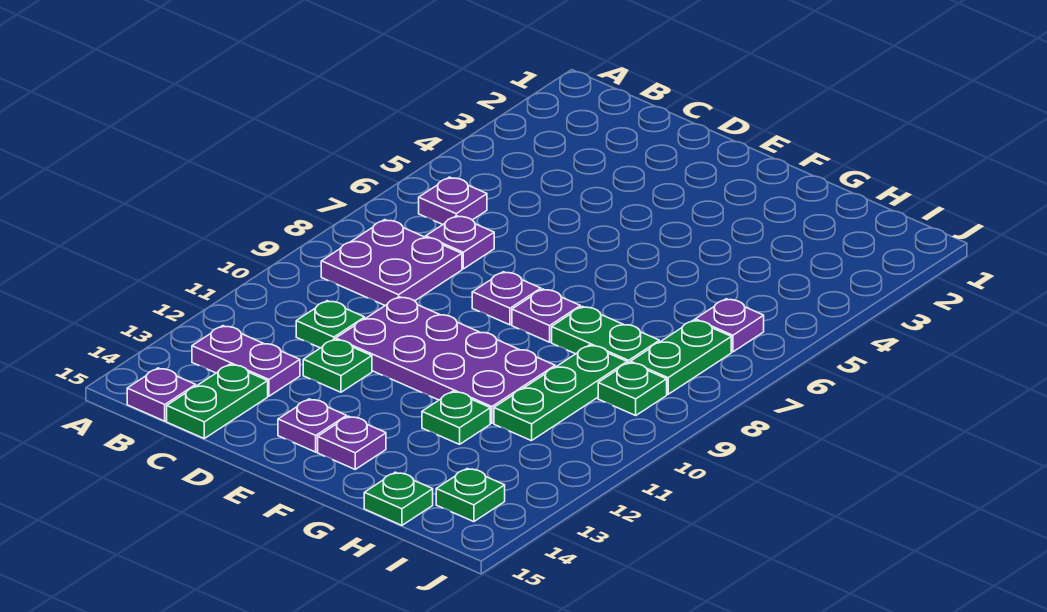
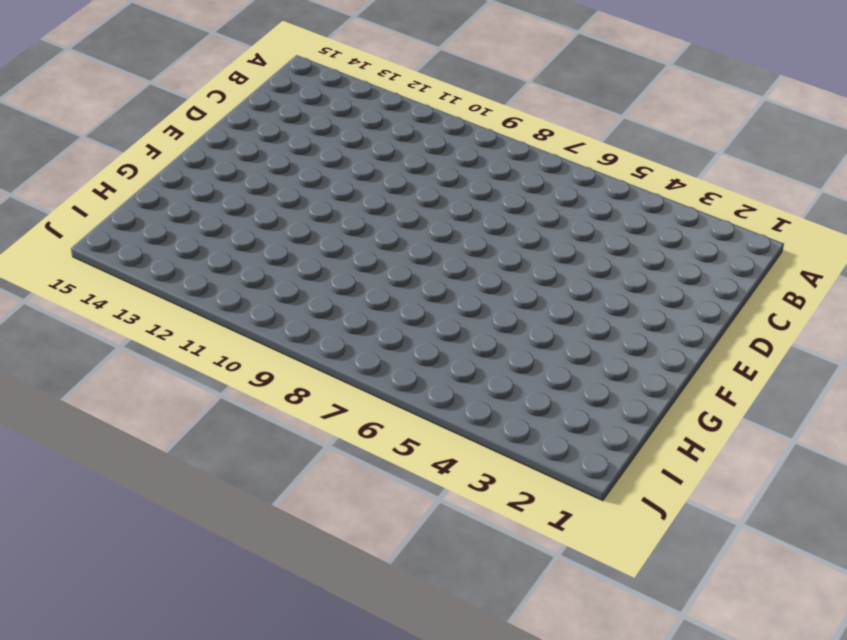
none -> purple plate B6 level 1
none -> purple plate B8:C9 level 1
none -> purple plate B13:C13 level 1

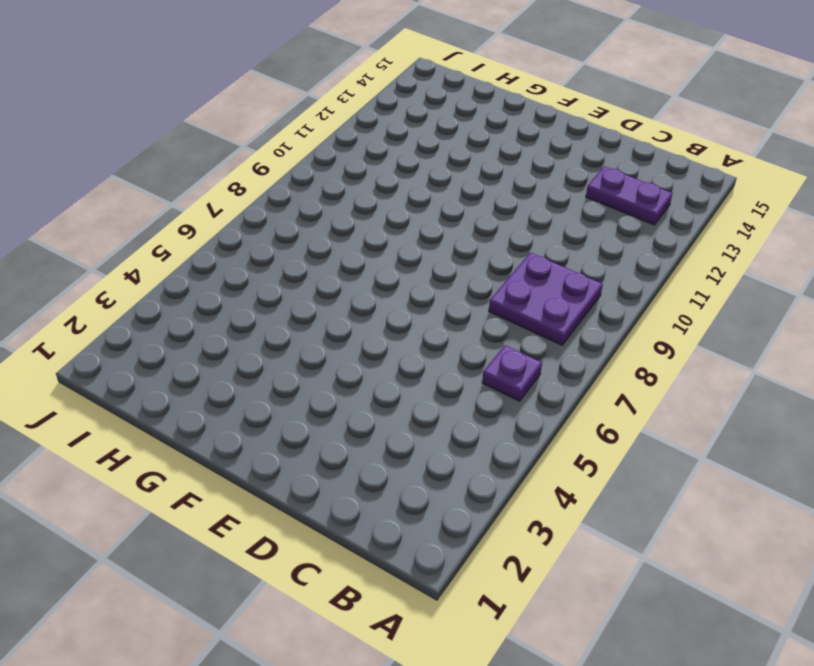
none -> purple plate B15 level 1
none -> purple plate C7 level 1
none -> green plate C11 level 1

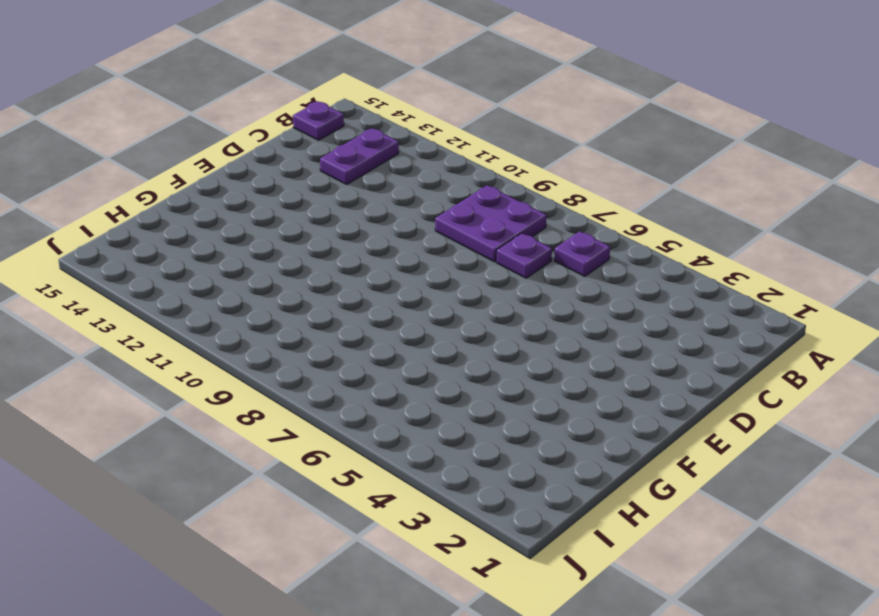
none -> green plate C11 level 1
none -> green plate C14:C15 level 1
none -> purple plate D10:G11 level 1

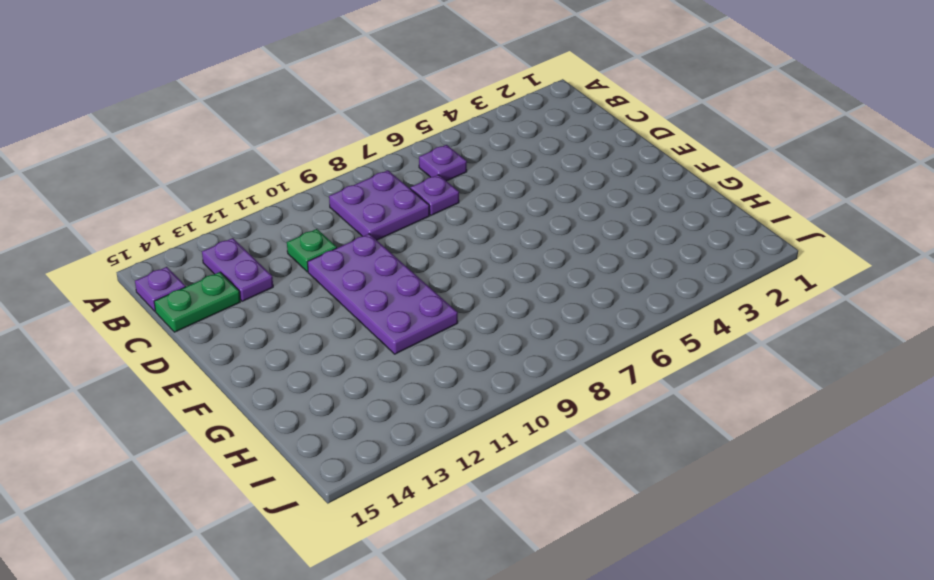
none -> green plate D12 level 1
none -> purple plate E8 level 1
none -> purple plate E14 level 1

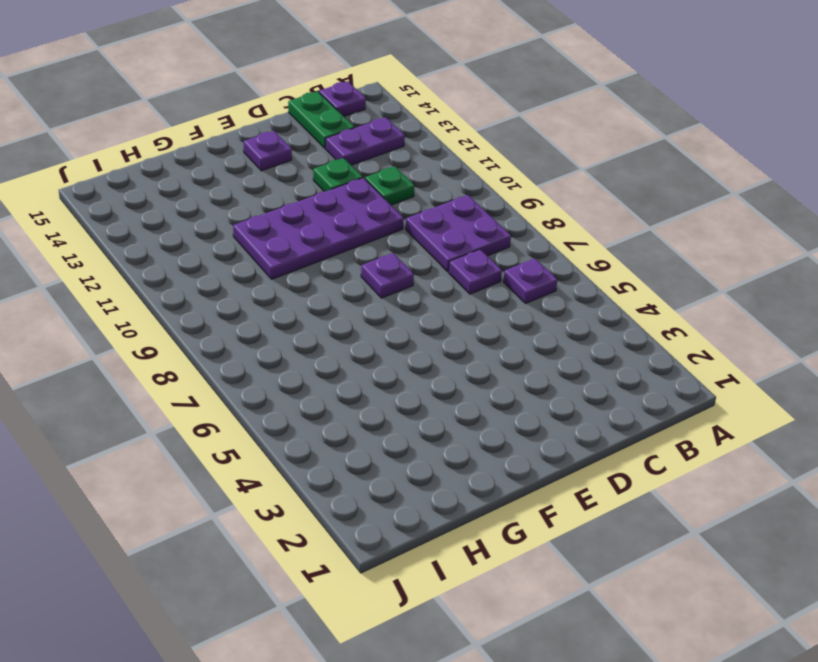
none -> purple plate F8 level 1
none -> purple plate F14 level 1
none -> green plate G8:H8 level 1

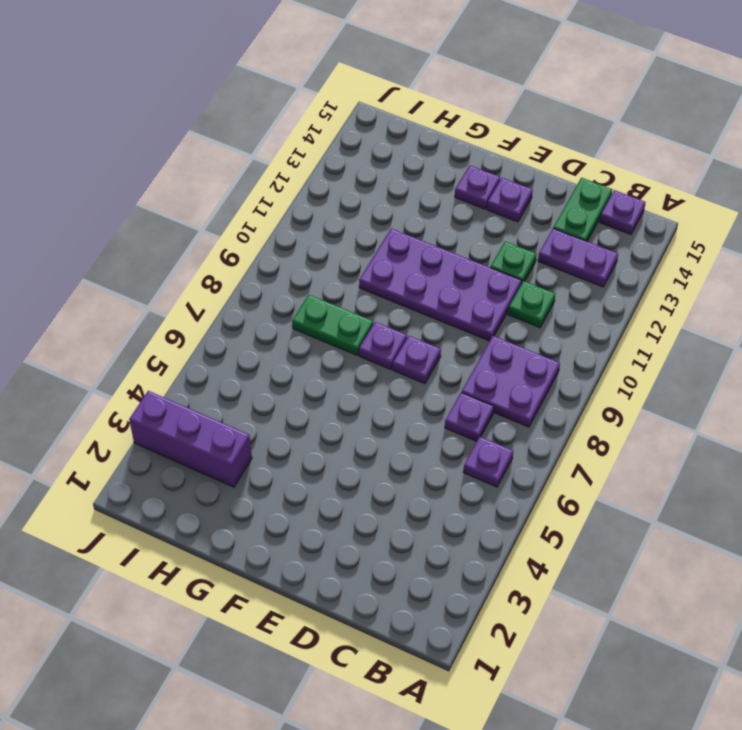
purple brick H3:J3 level 1 -> none
none -> green plate G12 level 1
none -> green plate H9:H11 level 1
none -> green plate H15 level 1

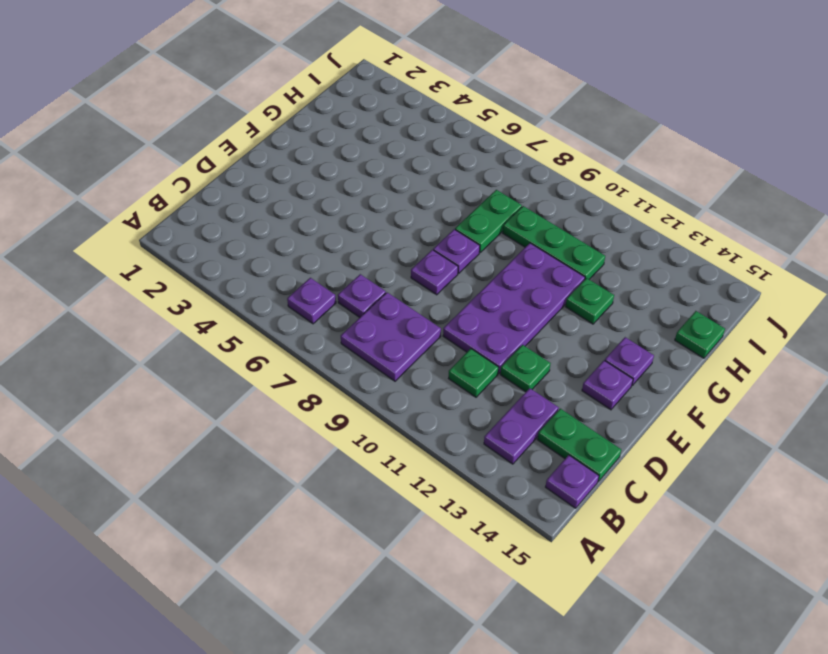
none -> purple plate I6 level 1
none -> green plate I7:I8 level 1
none -> green plate I9 level 1

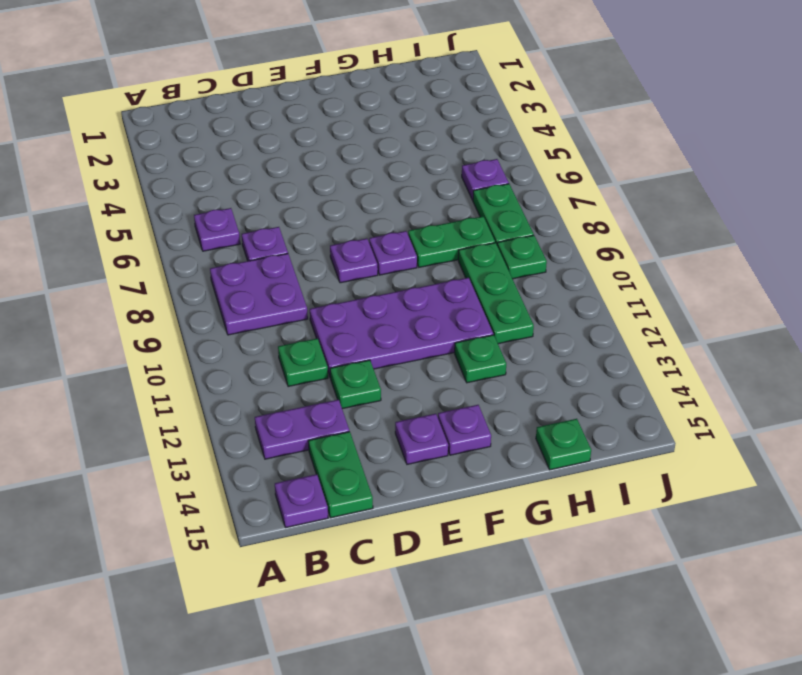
none -> green plate I14 level 1

